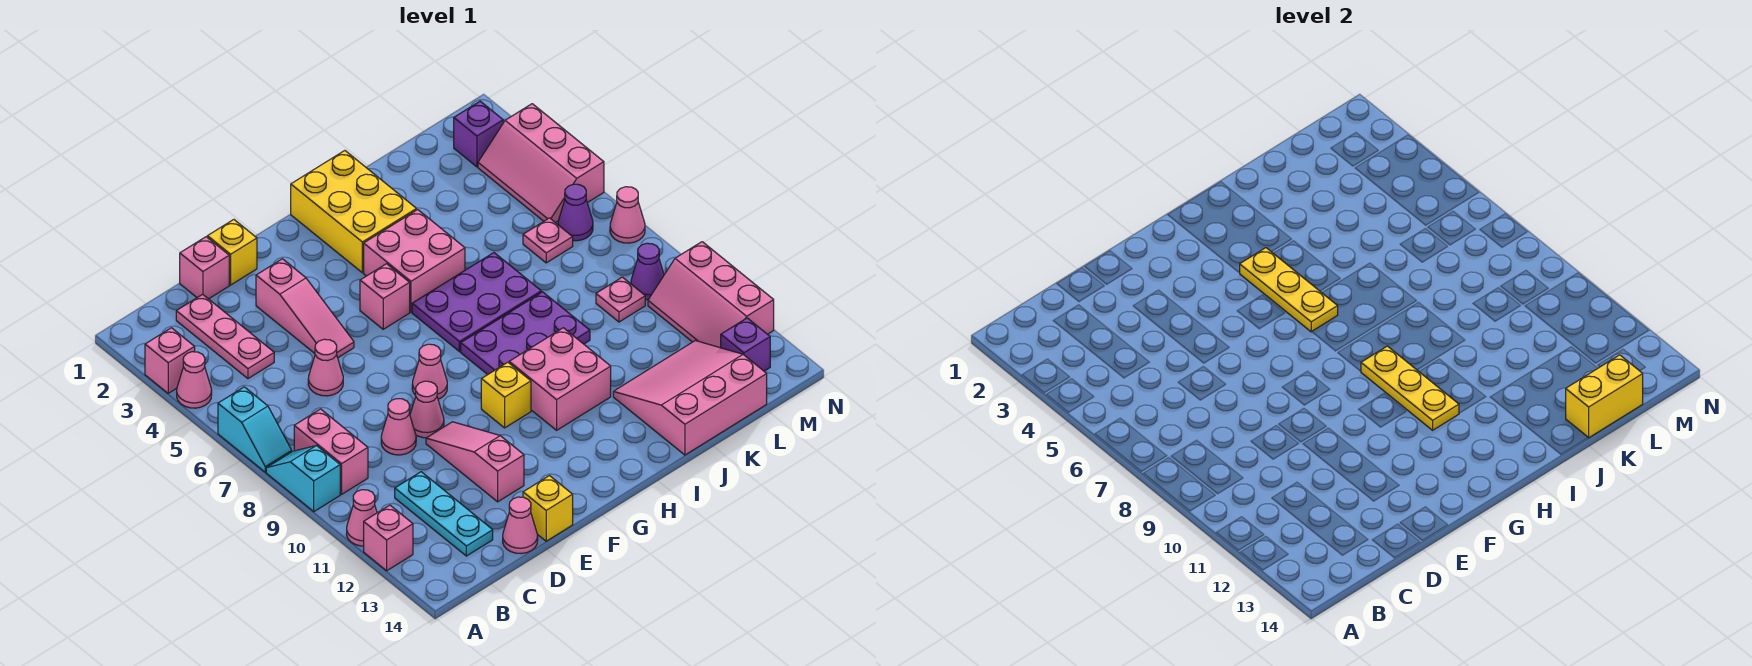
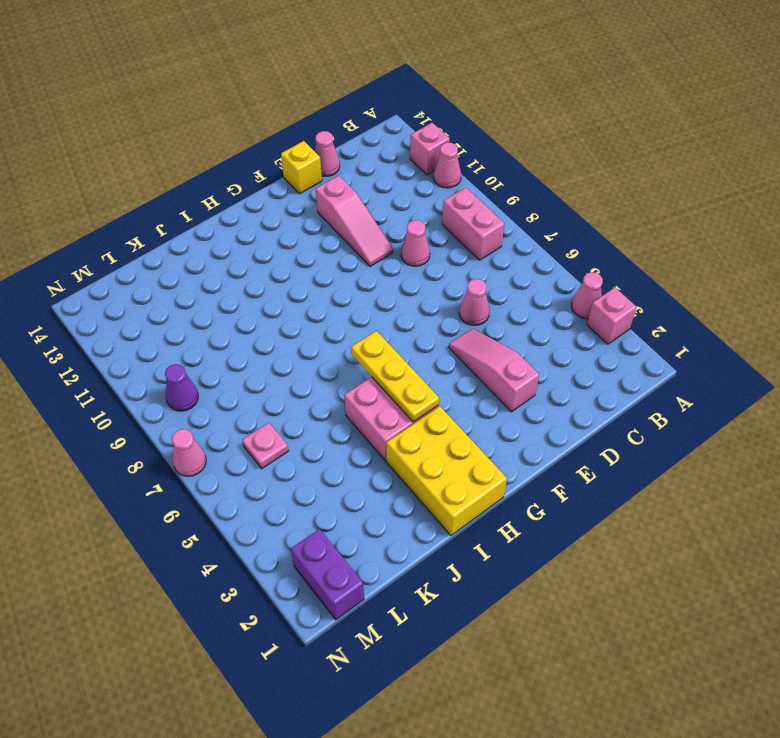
purple brick M1:M2 level 1 -> purple brick M2 level 1
none -> cyan slope A6:A7 level 1 top 6
none -> cyan slope A8:A9 level 1 top 9
none -> pink plate C2:C4 level 1
none -> cyan plate C11:C13 level 1

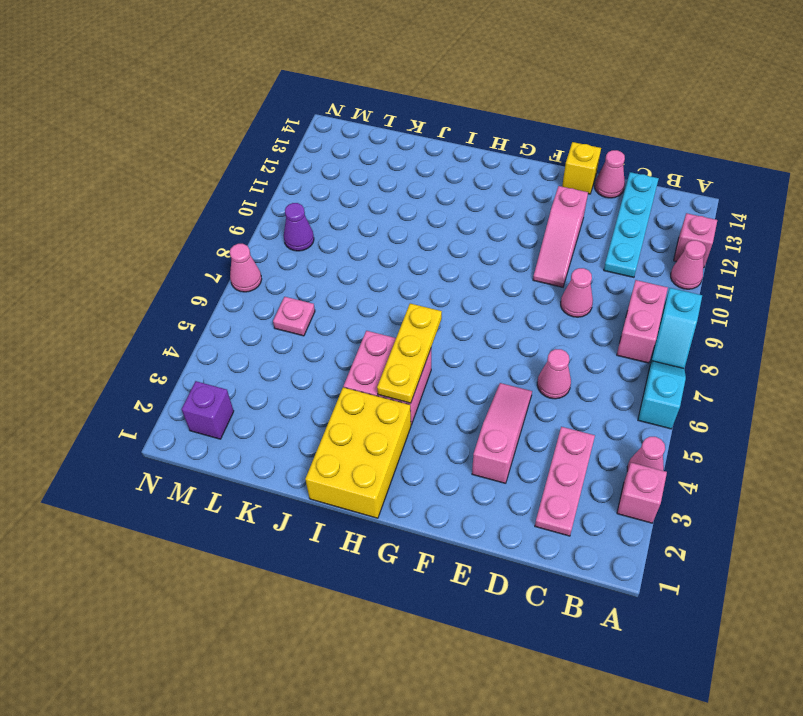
cyan plate C11:C14 level 1 -> cyan plate C11:C13 level 1
none -> pink brick D1 level 1
none -> yellow brick E1 level 1
none -> pink cone E9 level 1
none -> pink cone F8 level 1

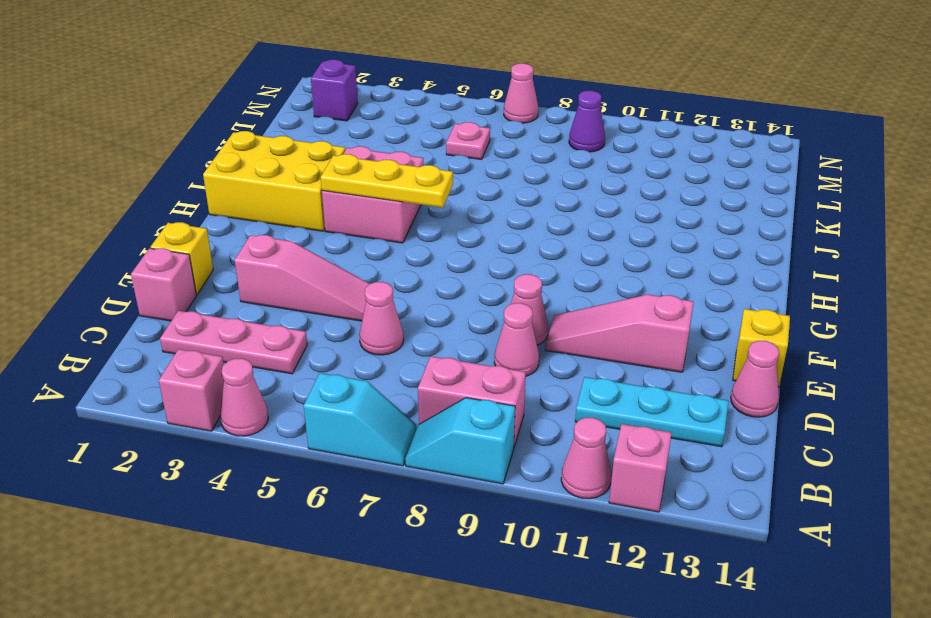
none -> pink cone F8 level 1
none -> pink brick G5 level 1
none -> yellow brick G10 level 1
none -> purple plate H6:J7 level 1

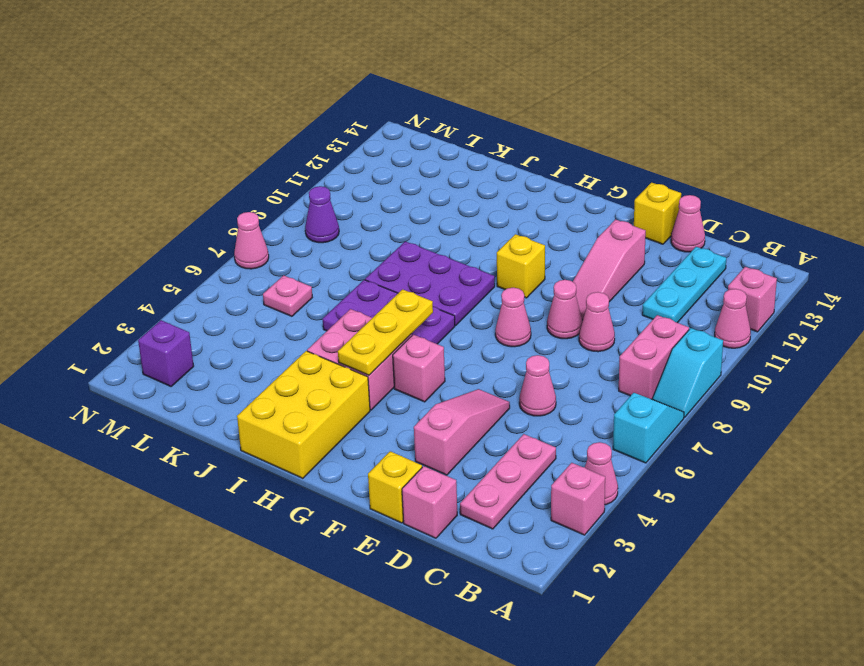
none -> pink brick H10:I11 level 1
none -> pink slope J12:L14 level 1 top 14
none -> pink plate L9 level 1
none -> pink slope M3:N5 level 1 top N

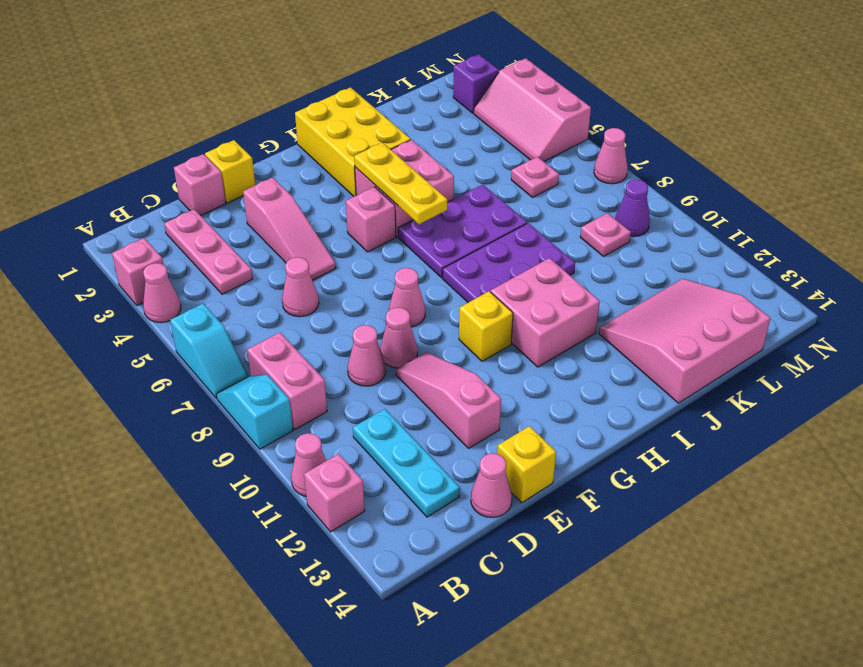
none -> purple cone M6 level 1
none -> pink slope M10:N12 level 1 top N
none -> purple brick M13 level 1
none -> yellow plate H9:H11 level 2

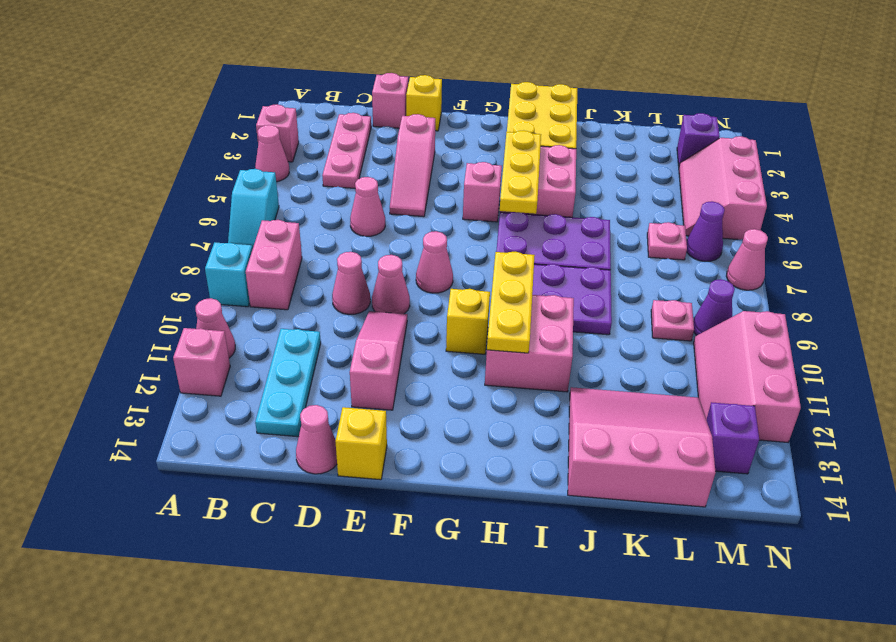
none -> yellow brick K14:L14 level 2

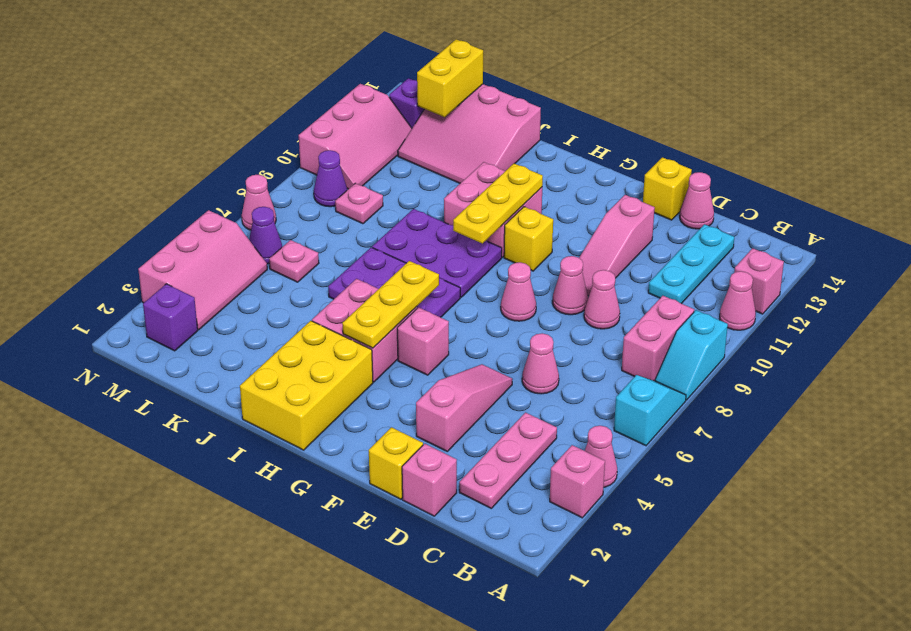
yellow brick L13:L14 level 2 -> yellow brick K14:L14 level 2

